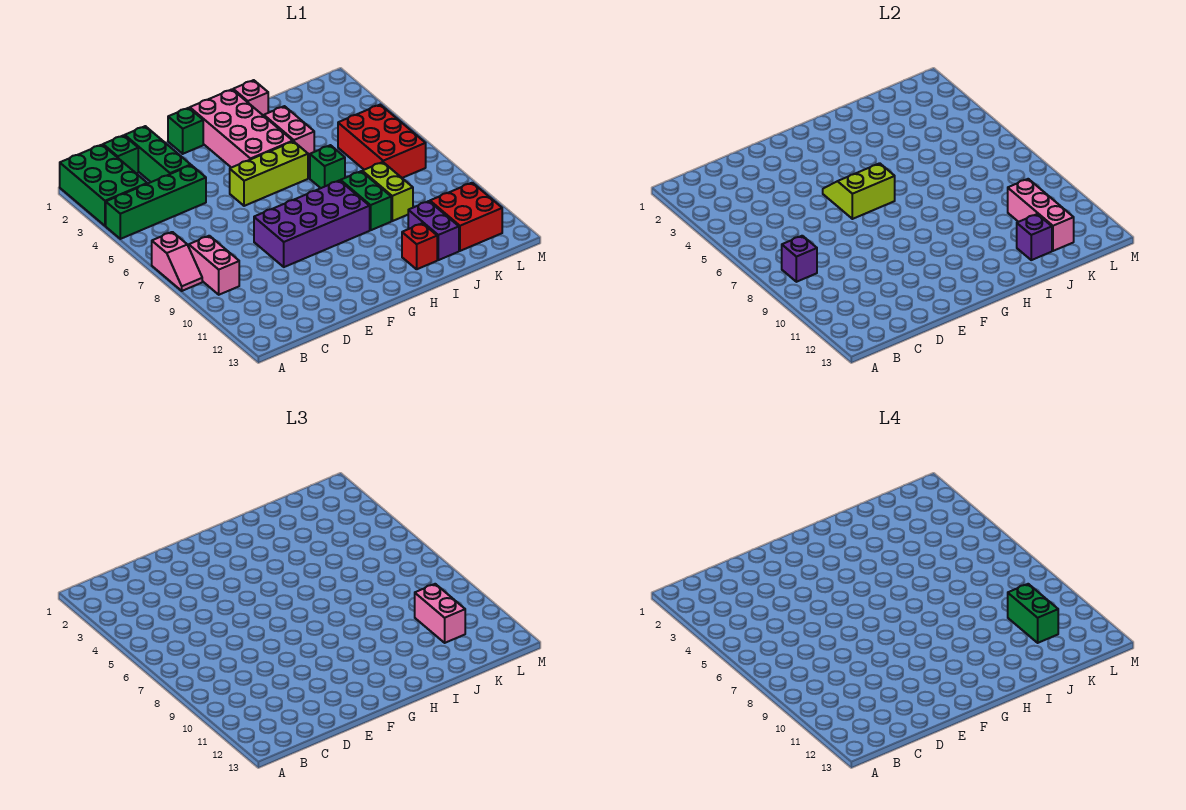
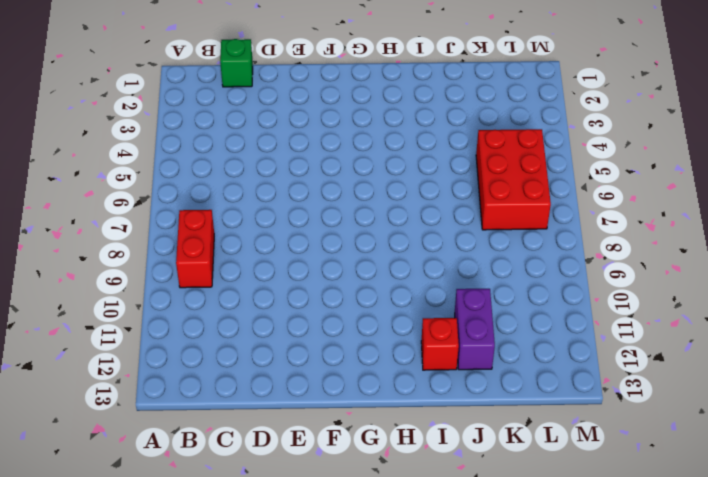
red brick B8:B9 level 1 -> pink brick B8:B9 level 1
none -> green brick A1:B3 level 1
none -> green brick A4:D4 level 1
none -> pink slope A7:A8 level 1 top 7

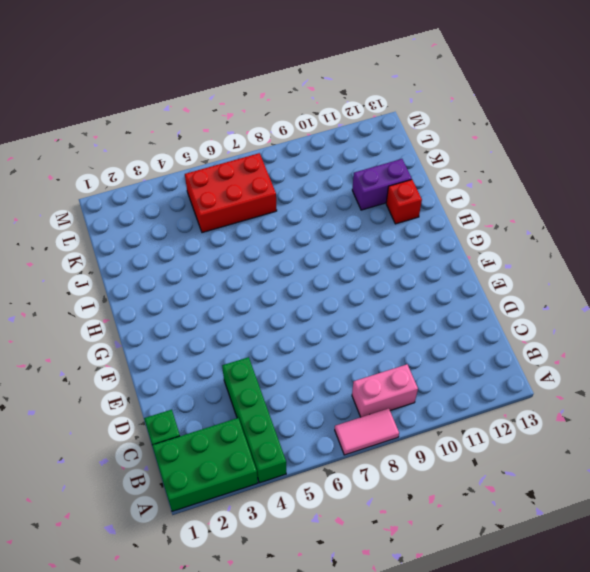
pink tile A7:A8 level 1 -> pink slope A7:A8 level 1 top 7
none -> green brick D1:D3 level 1
none -> purple brick E8:H9 level 1
none -> green brick F1 level 1

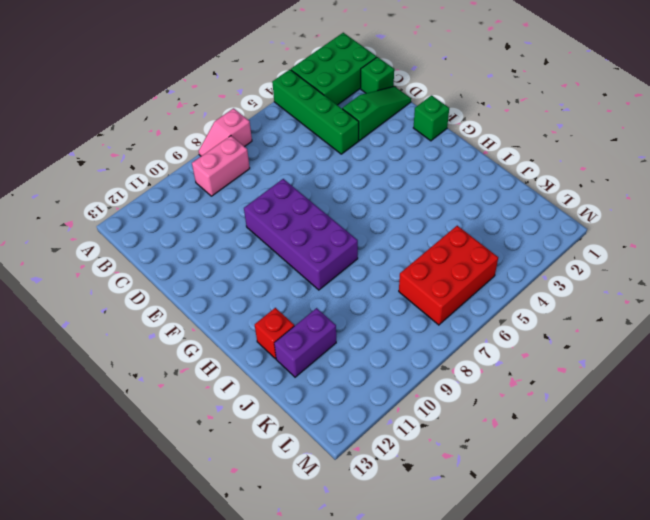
green slope D1:D3 level 1 top 3 -> green brick D1:D3 level 1
none -> lime brick F5:H5 level 1
none -> pink brick G1:H4 level 1
none -> pink brick I1 level 1

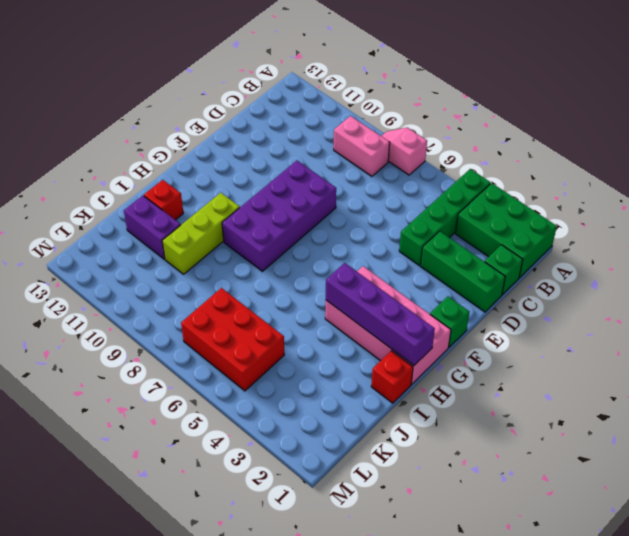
purple brick H1:H4 level 2 -> none
lime brick H10:J10 level 1 -> lime brick F5:H5 level 1
red brick I1 level 1 -> pink brick I1 level 1
none -> pink brick I3:I4 level 1
none -> green brick I6 level 1
none -> green brick I8:I9 level 1

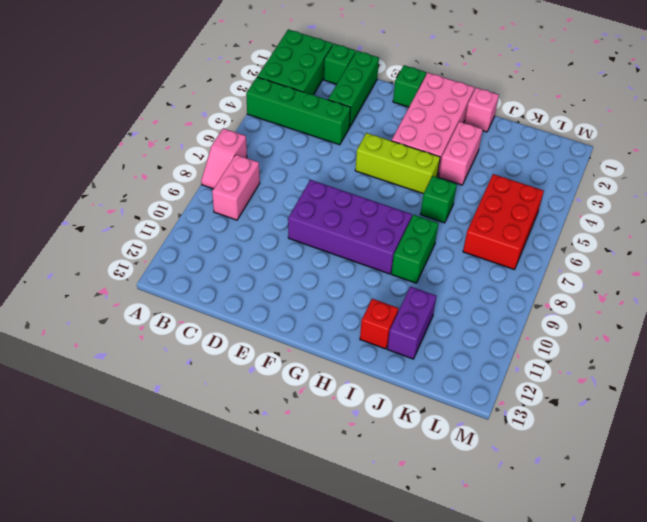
none -> lime brick J8:J9 level 1
none -> red brick K11:L12 level 1
none -> purple brick B8 level 2

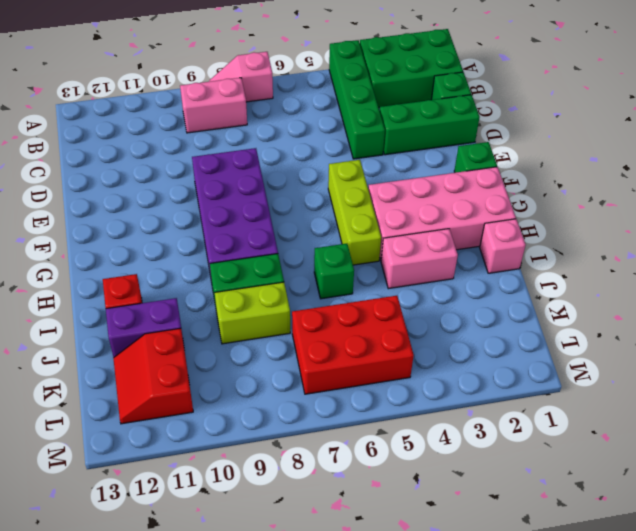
red slope K11:L12 level 1 top 11 -> red brick K11:L12 level 1
none -> purple brick B8 level 2
none -> lime slope F5:G6 level 2 top 6
none -> purple brick J12 level 2

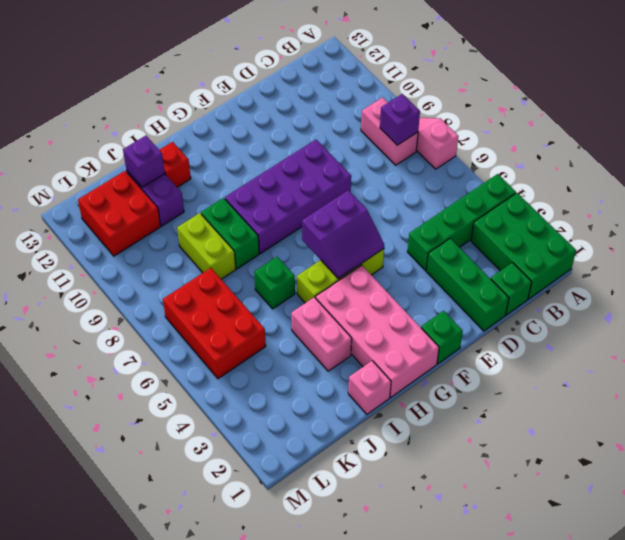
purple slope F5:G6 level 2 top 6 -> lime slope F5:G6 level 2 top 6
none -> pink brick K10:K12 level 2
none -> pink brick K10:K11 level 3
none -> green brick K10:K11 level 4

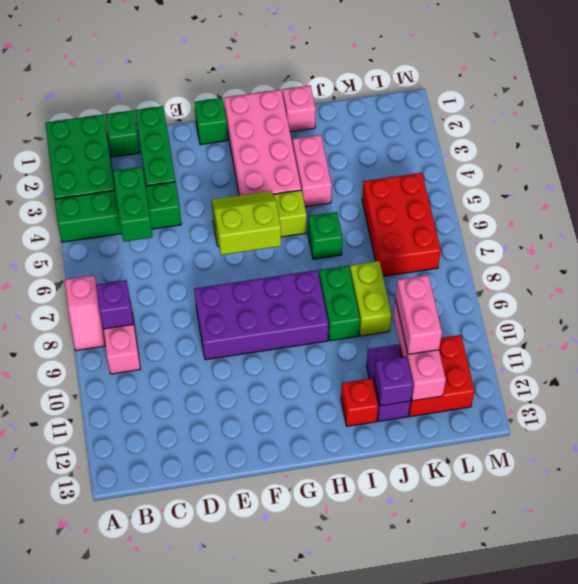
green brick C4:C5 level 2 -> green brick K10:K11 level 4

